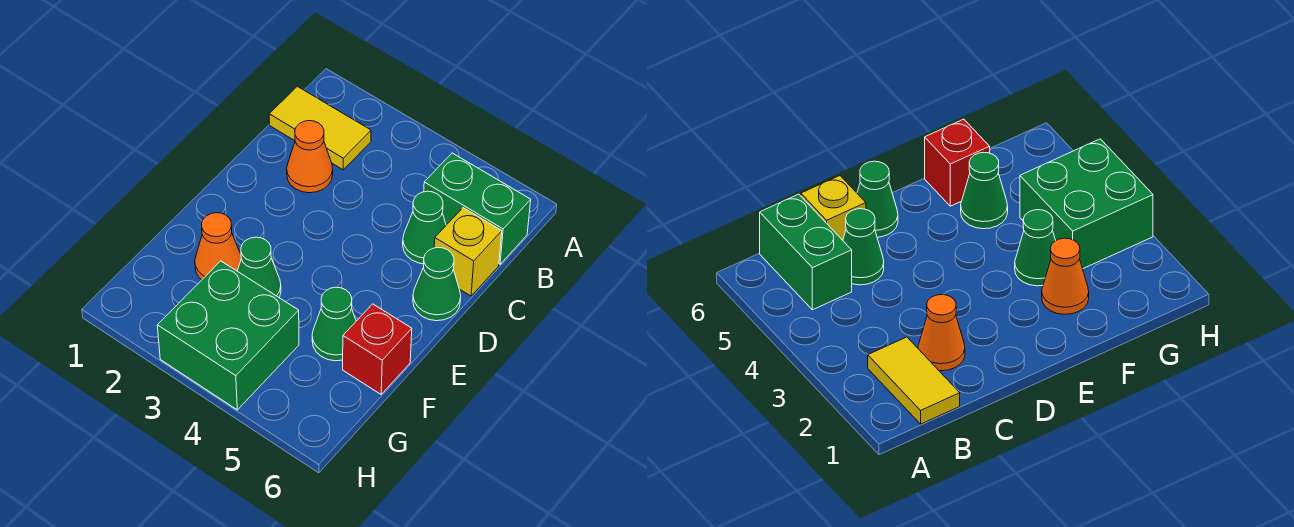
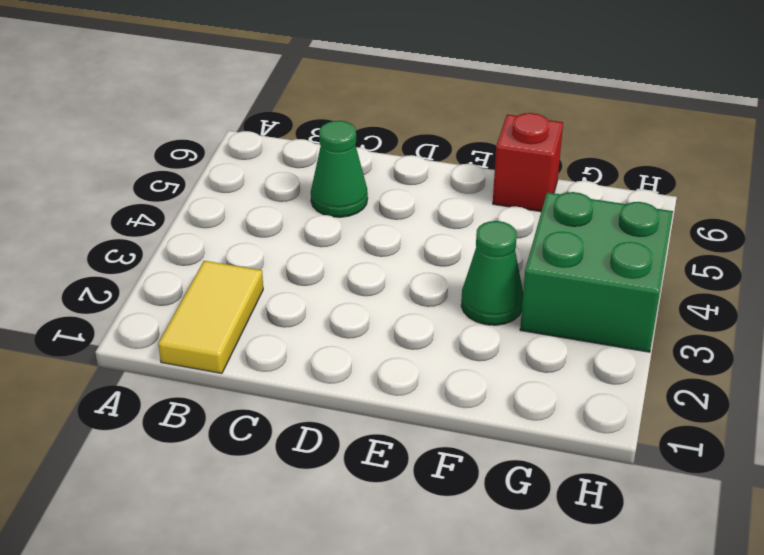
none -> green brick B5:B6 level 1
none -> orange cone C2 level 1

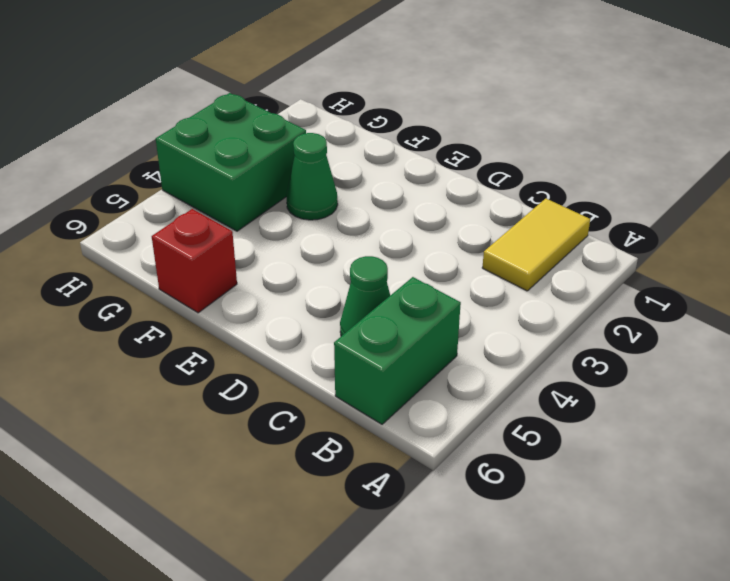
none -> orange cone C2 level 1
none -> yellow brick C6 level 1

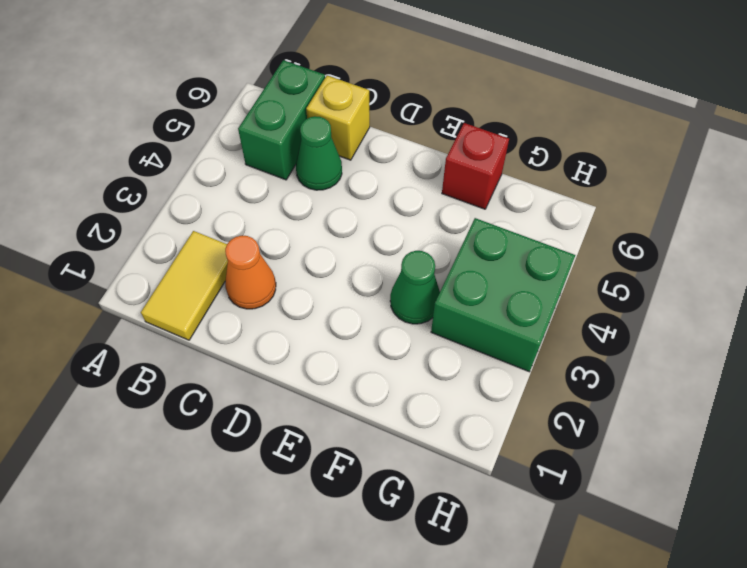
none -> green cone D6 level 1
none -> orange cone F2 level 1

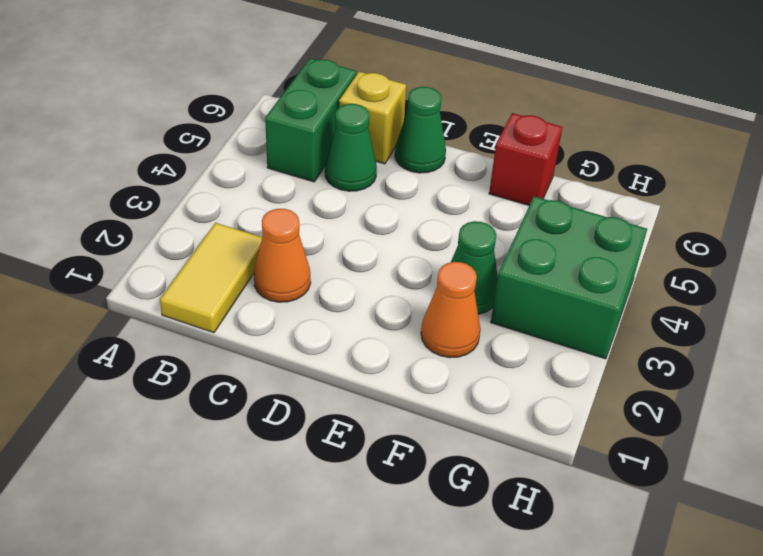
none -> green cone F5 level 1

